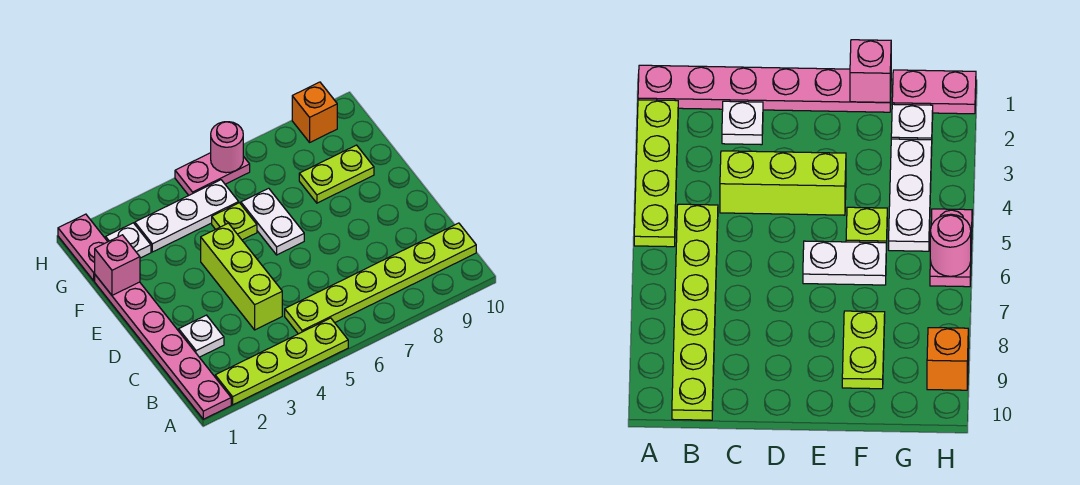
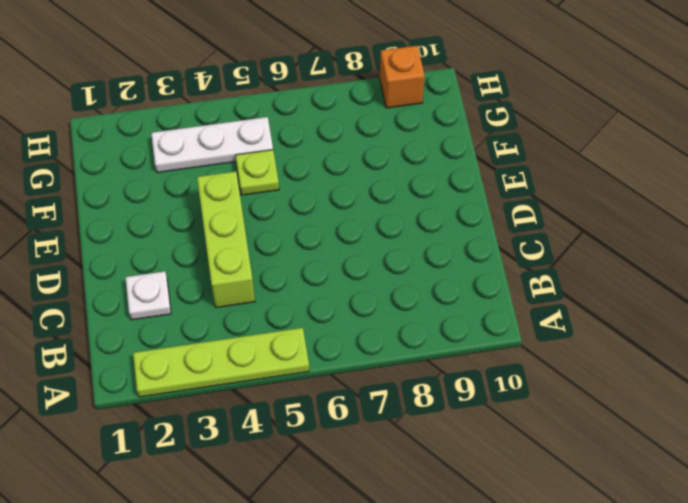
none -> pink plate A1:F1 level 1
none -> lime plate B5:B10 level 1
none -> white plate E6:F6 level 1

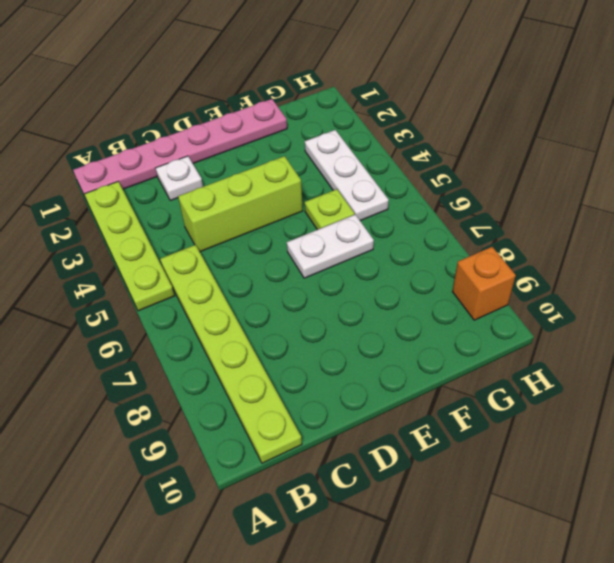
none -> lime plate F8:F9 level 1
none -> pink plate G1:H1 level 1
none -> white plate G2 level 1

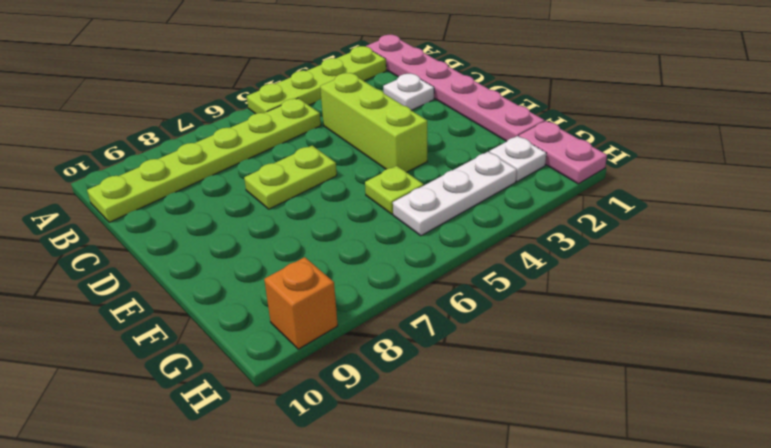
lime plate D6:D7 level 1 -> lime plate F8:F9 level 1
none -> white plate E6:F6 level 1
none -> pink plate H5:H6 level 1
none -> pink brick F1 level 2

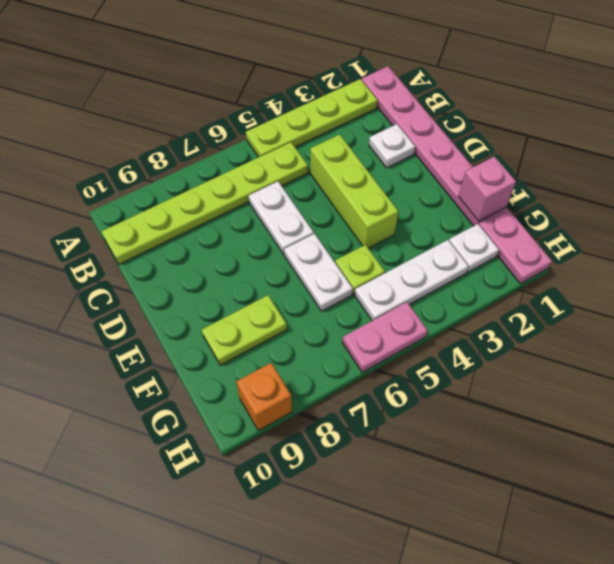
white plate C6:D6 level 1 -> none
none -> pink round brick H6 level 2

